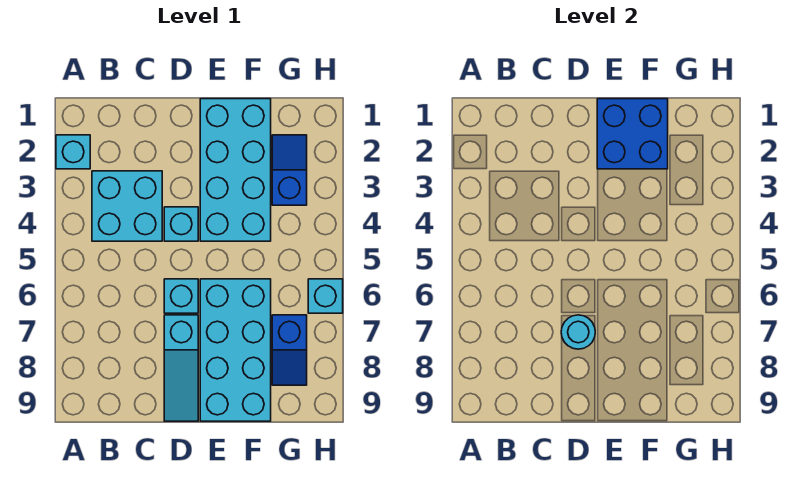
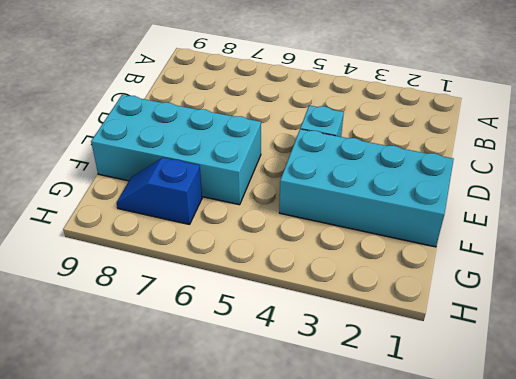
none -> cyan brick A2 level 1
none -> cyan brick B3:C4 level 1
none -> cyan brick D6 level 1

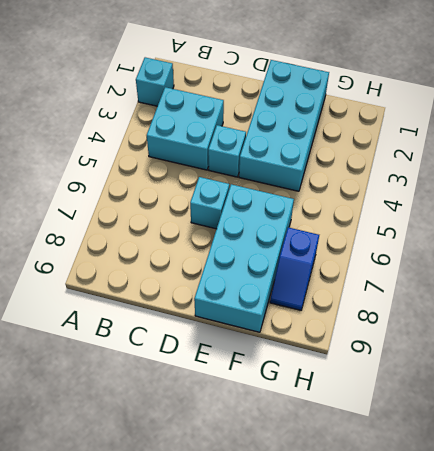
none -> cyan slope D7:D9 level 1 top 7
none -> blue slope G2:G3 level 1 top 3
none -> cyan brick H6 level 1

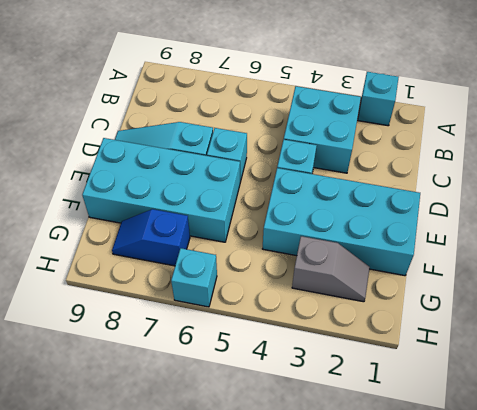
grey slope G2:G3 level 1 top 3 -> blue slope G2:G3 level 1 top 3
none -> cyan round brick D7 level 2
none -> blue brick E1:F2 level 2

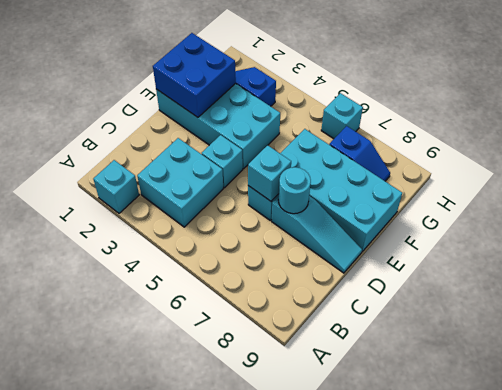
cyan brick D6 level 2 -> none

